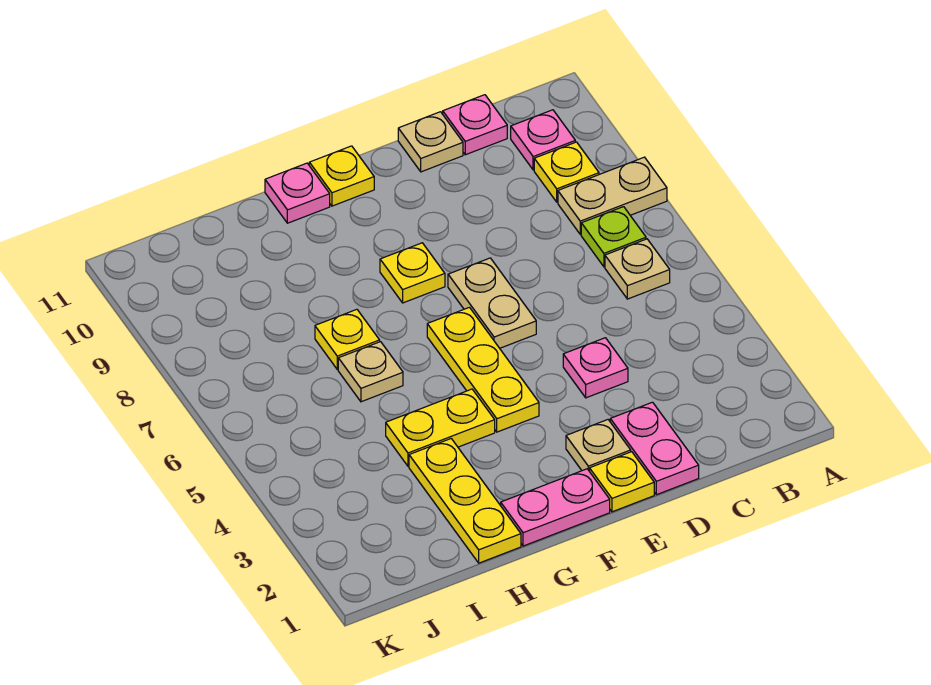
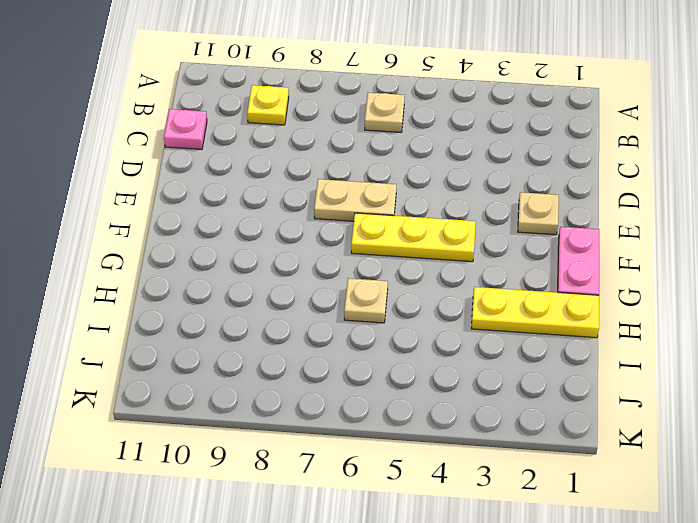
none -> tan plate A8:B8 level 1
none -> lime plate B7 level 1
none -> pink plate B10 level 1

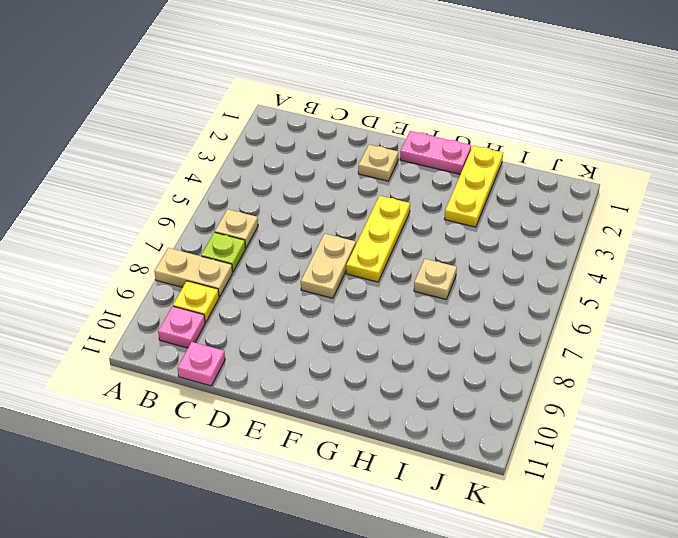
none -> pink plate D1:D2 level 1
none -> pink plate D4 level 1
none -> tan plate D11 level 1

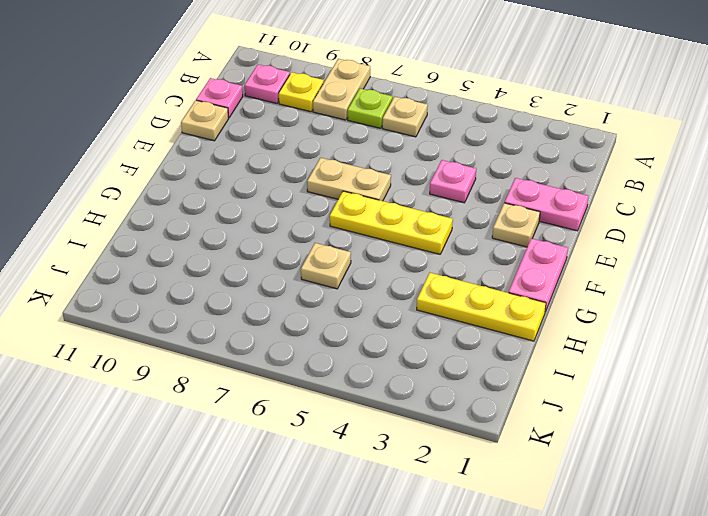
none -> yellow plate E1 level 1
none -> yellow plate F8 level 1
none -> yellow plate F11 level 1

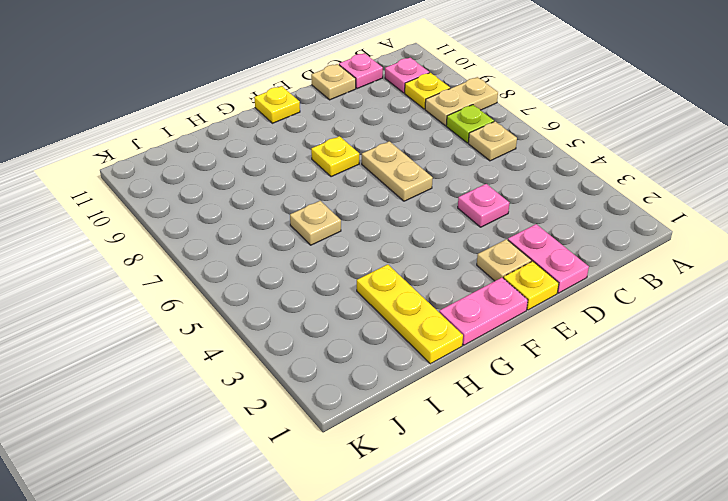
none -> yellow plate F4:F6 level 1
none -> yellow plate G4:H4 level 1
none -> pink plate G11 level 1

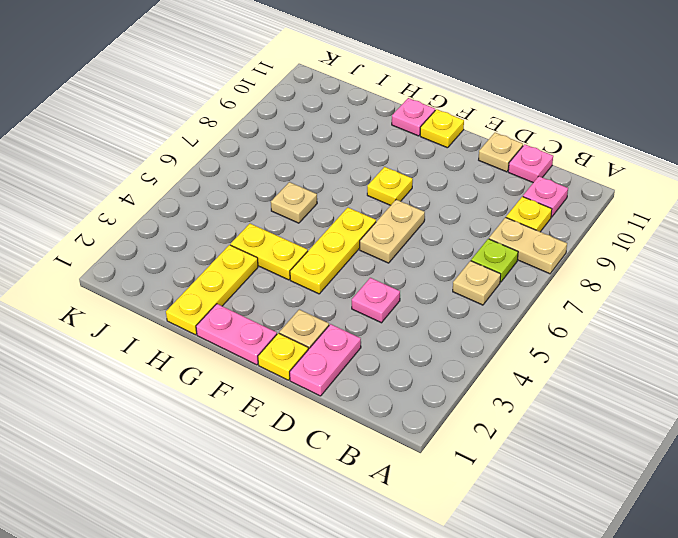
none -> yellow plate H7 level 1

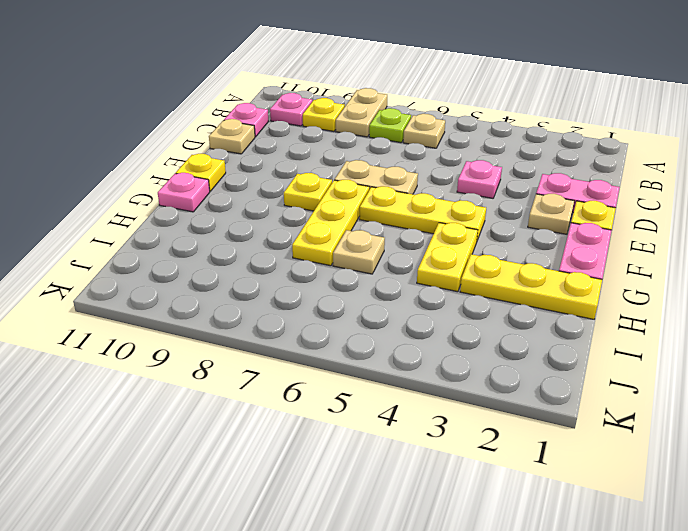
yellow plate F7:H7 level 1 -> yellow plate H7 level 1

